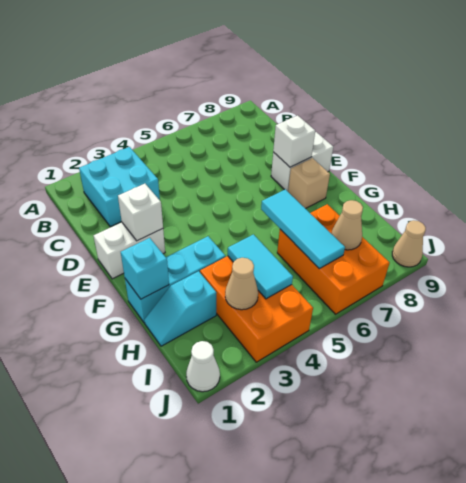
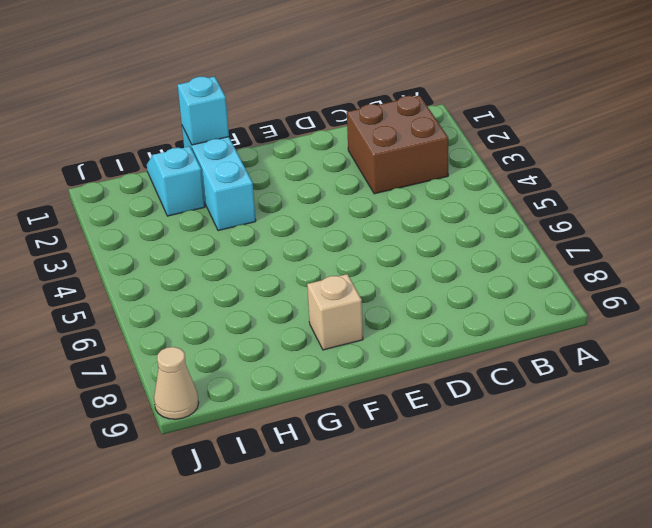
brown brick B2:C3 level 1 -> cyan brick B2:C3 level 1
none -> white brick E1:E2 level 1
none -> white brick E8:E9 level 1
none -> orange brick H3:J4 level 1

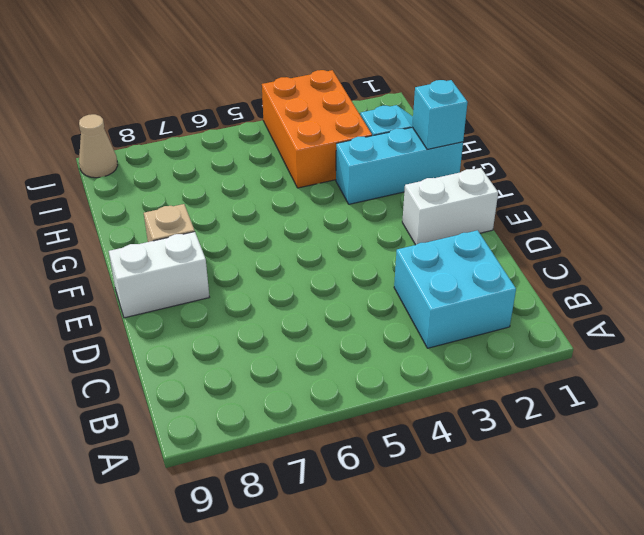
none -> orange brick H6:J7 level 1
none -> white cone J1 level 1
none -> white brick E2 level 2

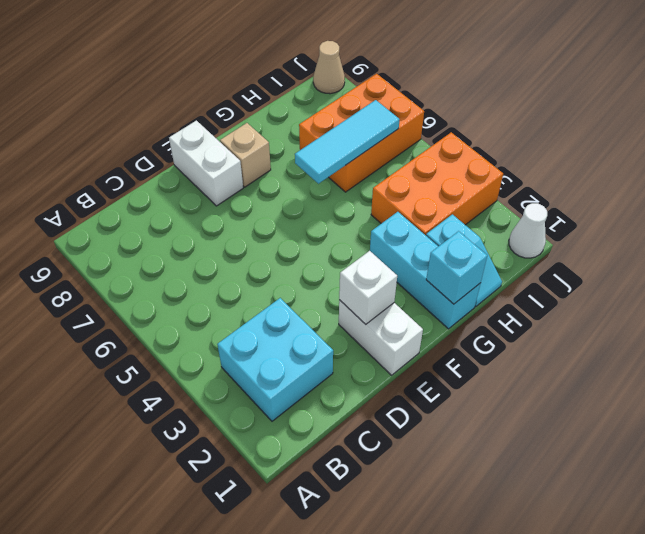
none -> white brick E8 level 2
none -> cyan tile H4:I4 level 2
none -> tan cone I3 level 2

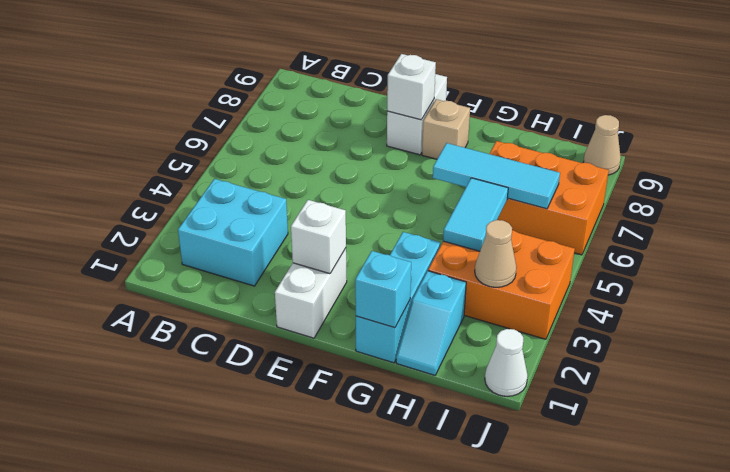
cyan tile H4:H5 level 2 -> cyan tile H4:I4 level 2
none -> tan cone I7 level 2

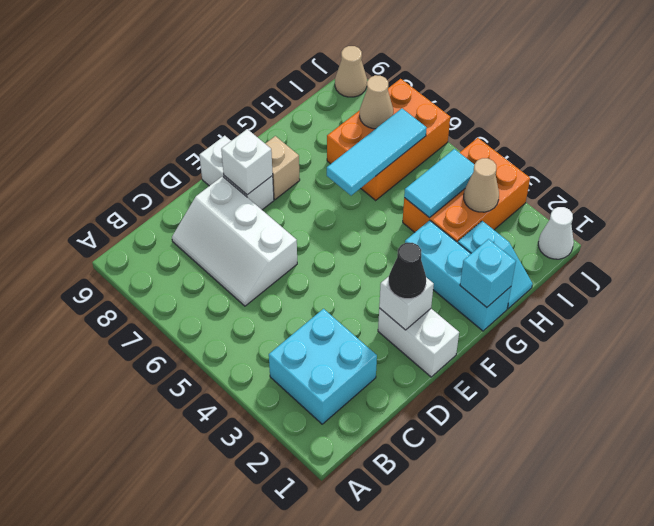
white slope C6:D8 level 1 top D -> none
black cone E2 level 3 -> none

